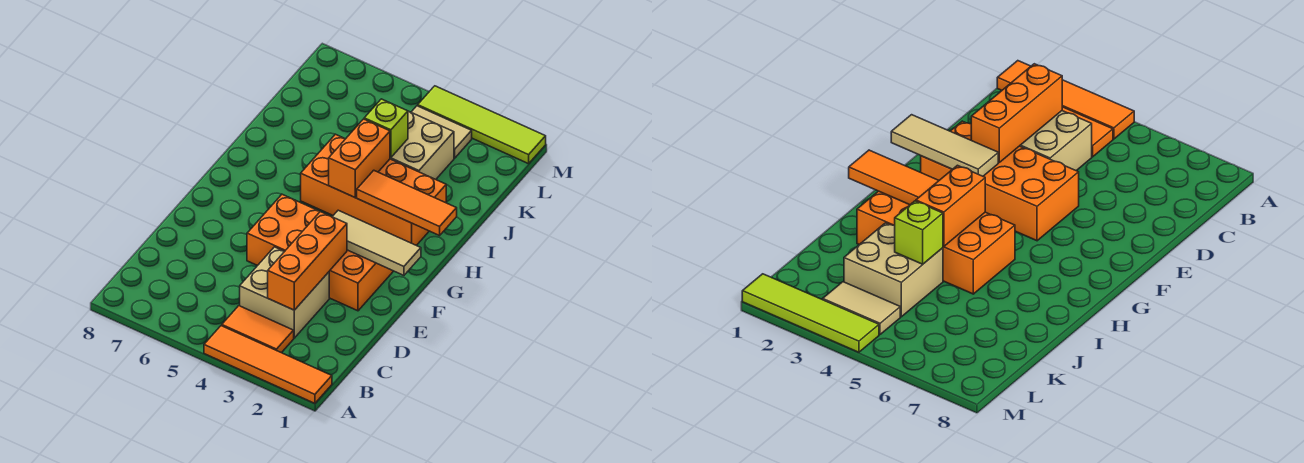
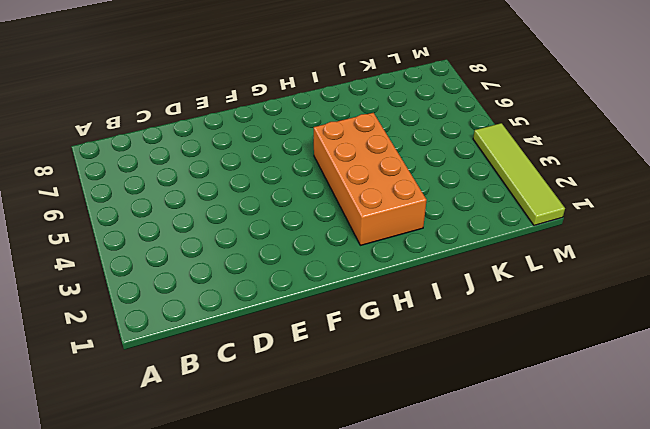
none -> orange tile A1:A4 level 1
none -> orange tile B3:B4 level 1
none -> tan brick C3:D4 level 1

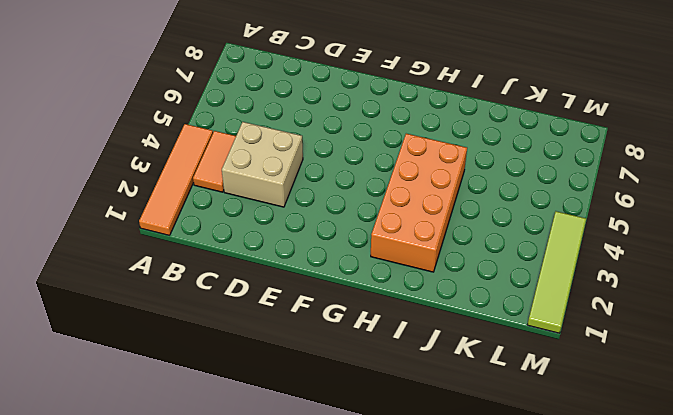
none -> orange brick E2:F5 level 1
none -> tan brick J3:K4 level 1
none -> tan tile L3:L4 level 1

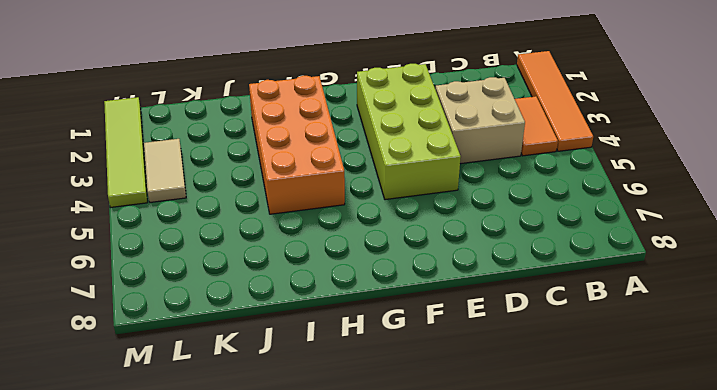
lime brick E2:F5 level 1 -> orange brick E2:F5 level 1
none -> tan brick J3:K4 level 1
none -> orange brick C3:E3 level 2
none -> tan tile F1:F3 level 2

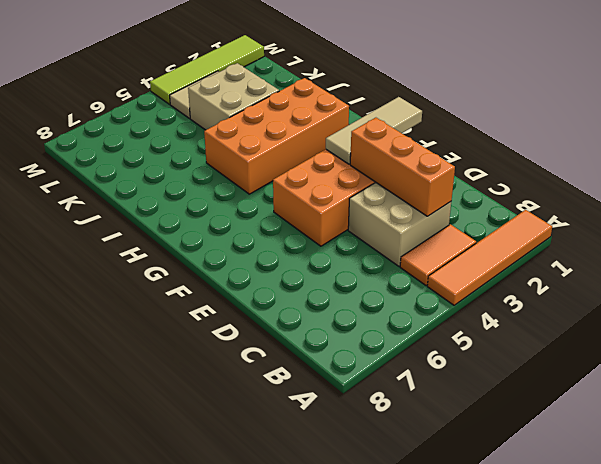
none -> orange tile H1:H3 level 2
none -> orange brick H4:I4 level 2
none -> lime brick J4 level 2

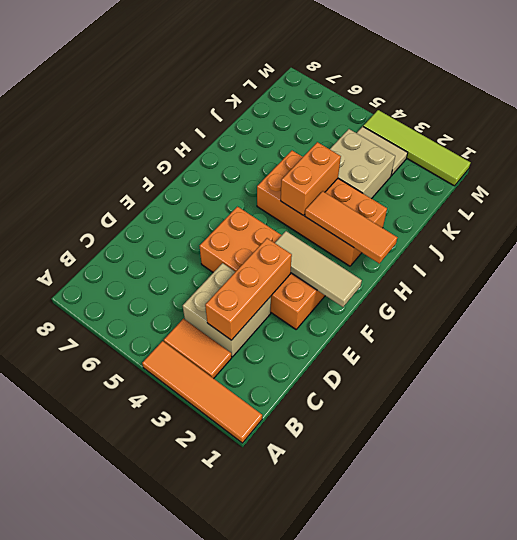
none -> lime brick J4 level 2

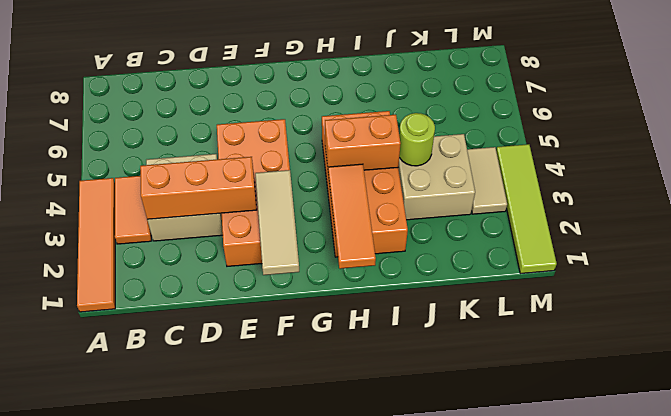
lime round brick J4 level 2 -> lime brick J4 level 2

